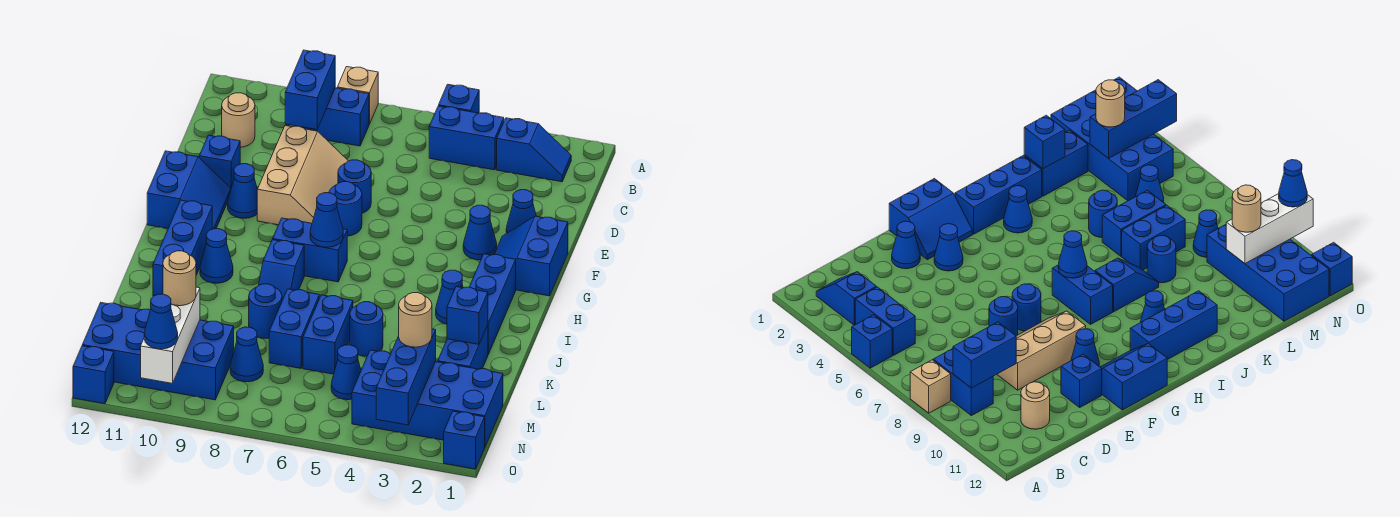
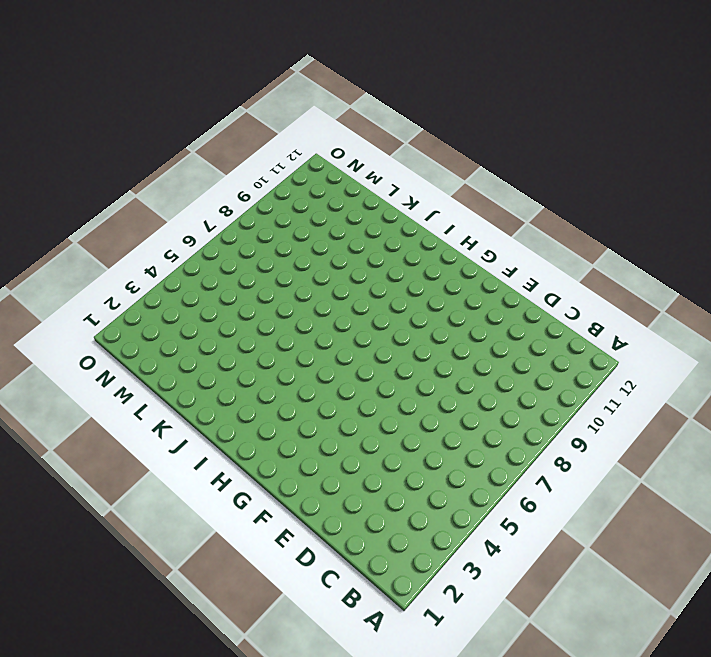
none -> blue brick A5 level 1
none -> tan brick A8 level 1
none -> blue slope B2:B3 level 1 top 3
none -> blue brick B4:B5 level 1

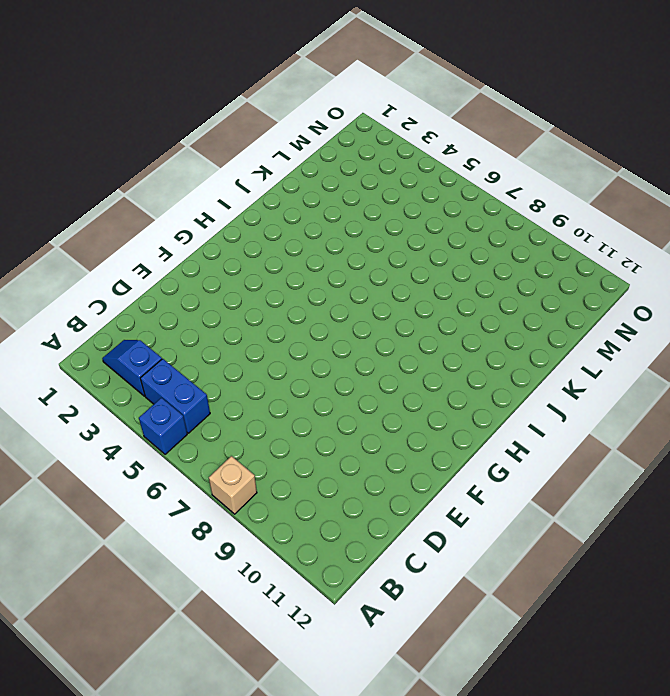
none -> blue brick B8:B9 level 1
none -> tan round brick C11 level 1
none -> tan slope D8:F9 level 1 top 9
none -> blue cone E2 level 1

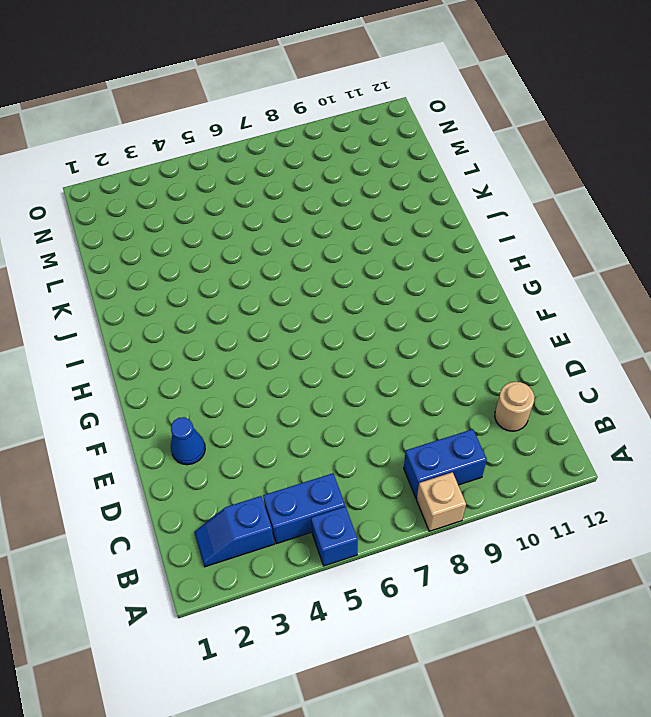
none -> tan slope D8:F9 level 1 top 9
none -> blue round brick E7 level 1
none -> blue brick E11 level 1
none -> blue slope F1:G2 level 1 top 1

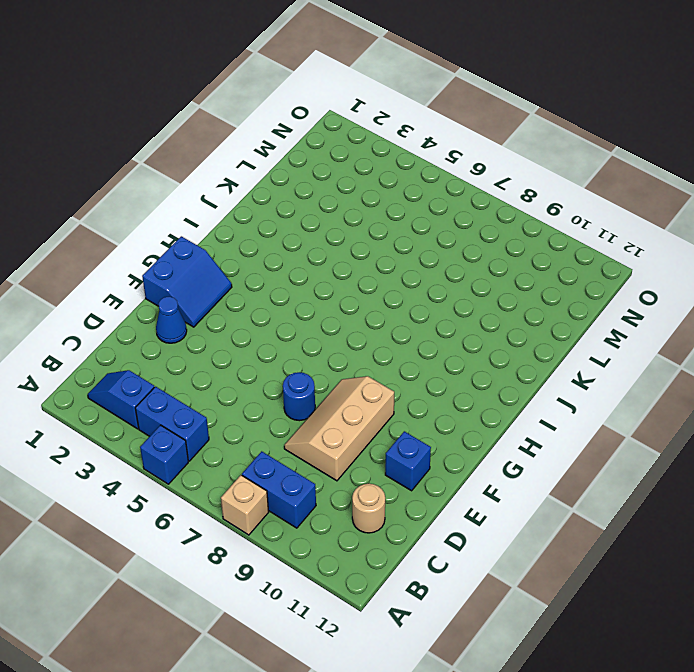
none -> blue cone F3 level 1
none -> blue round brick F7 level 1
none -> blue cone F10 level 1
none -> blue slope F11:G12 level 1 top 12

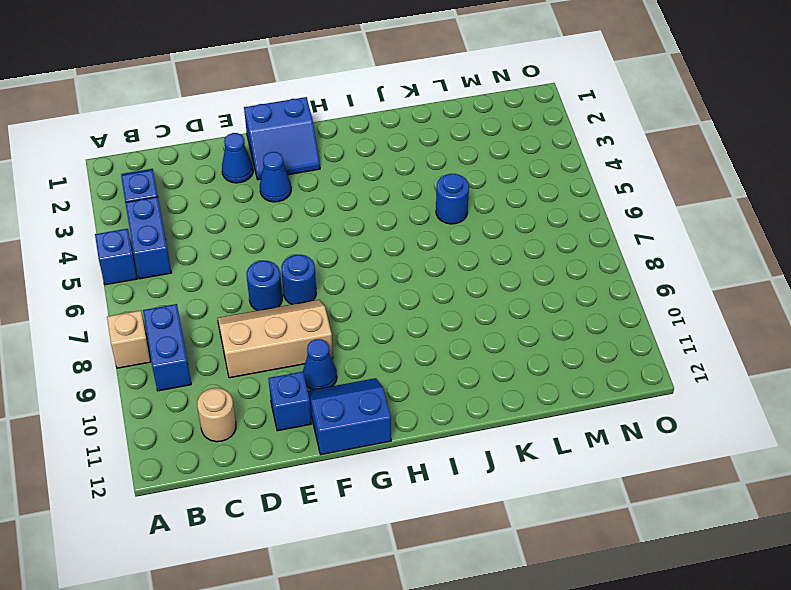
none -> blue brick H2:J2 level 1
none -> blue brick H7:H8 level 1
none -> blue brick H11:J11 level 1
none -> blue cone I3 level 1

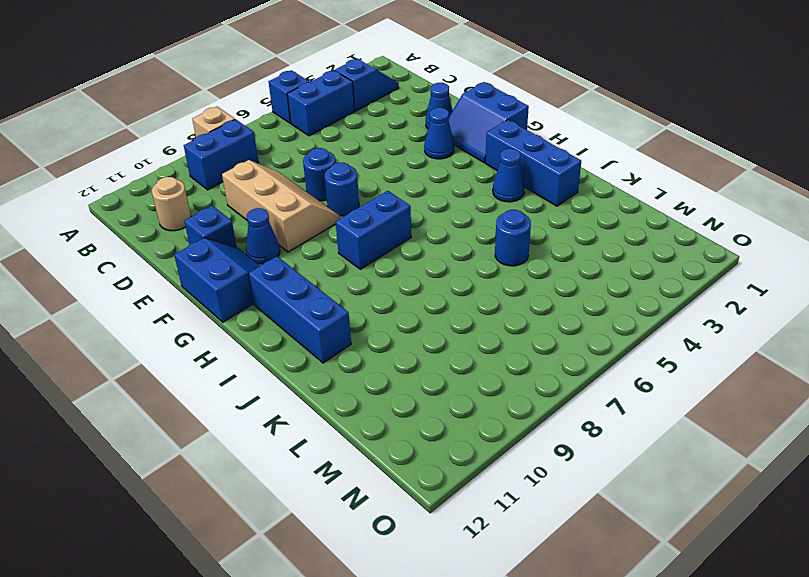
none -> blue slope I8:J8 level 1 top I
none -> blue cone I10 level 1
none -> blue brick K2:L2 level 1
none -> blue brick K6:L6 level 1

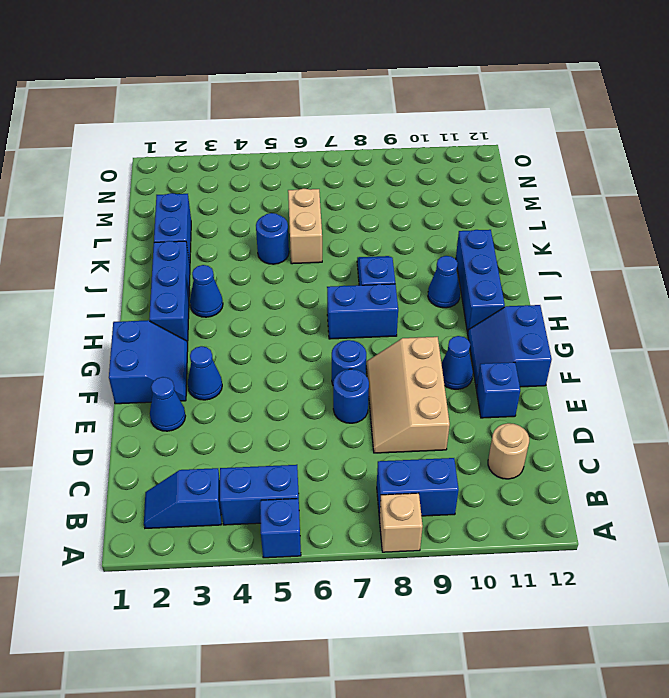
tan brick K6:L6 level 1 -> blue brick K6:L6 level 1
none -> blue brick K7:L7 level 1
none -> blue round brick K8 level 1
none -> blue brick M1:N4 level 1
none -> blue cone M5 level 1

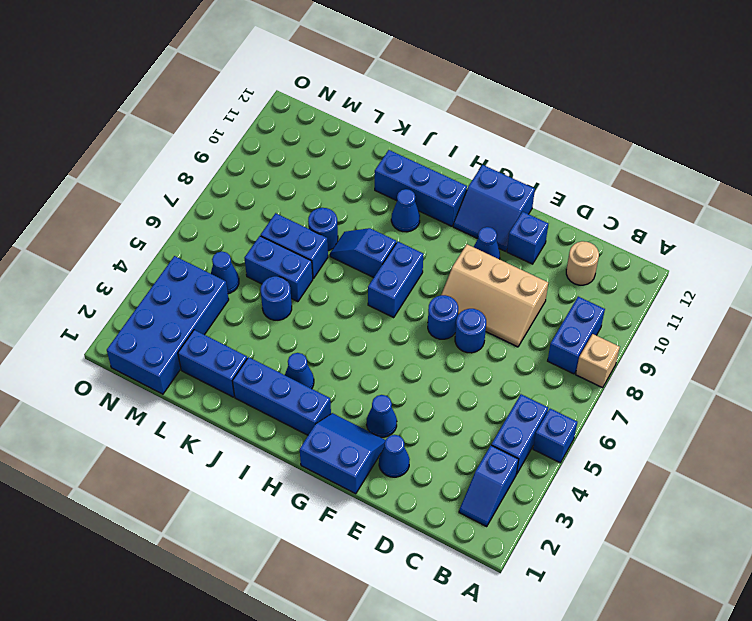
none -> blue cone M8 level 1
none -> blue brick M9:N12 level 1
none -> blue brick O1 level 1
none -> blue brick O12 level 1

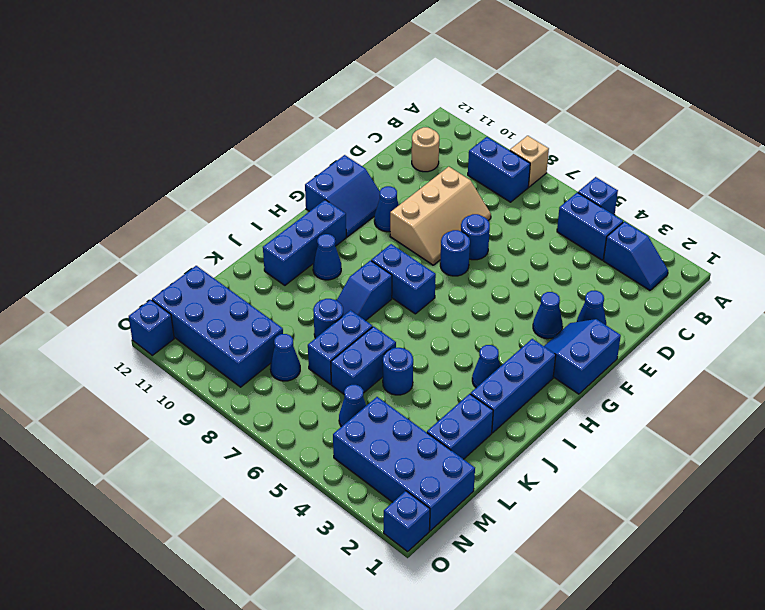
none -> blue brick E11 level 1
none -> blue brick B9:C9 level 2
none -> blue cone H7 level 2
none -> blue brick K2 level 2

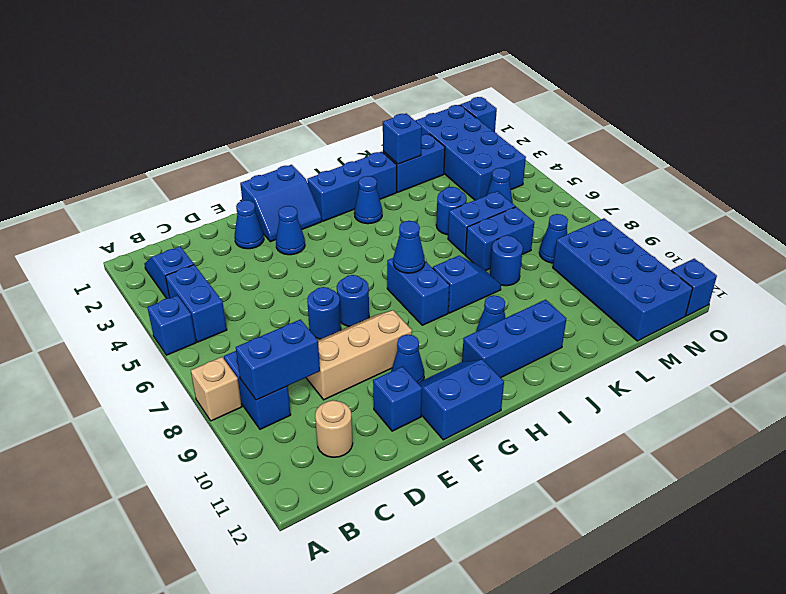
none -> blue brick M3:O3 level 2
none -> white brick M10:O10 level 2
none -> tan round brick M3 level 3
none -> tan round brick M10 level 3

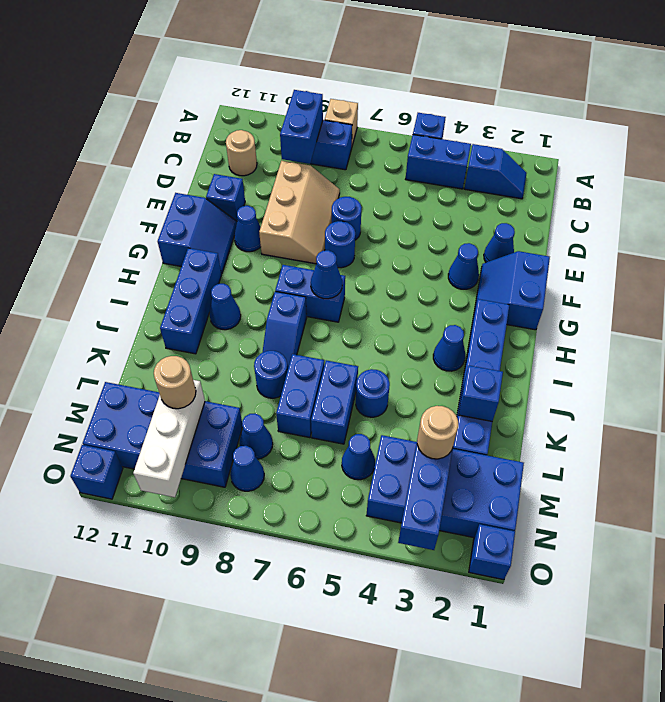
blue cone N8 level 1 -> blue cone O10 level 3

